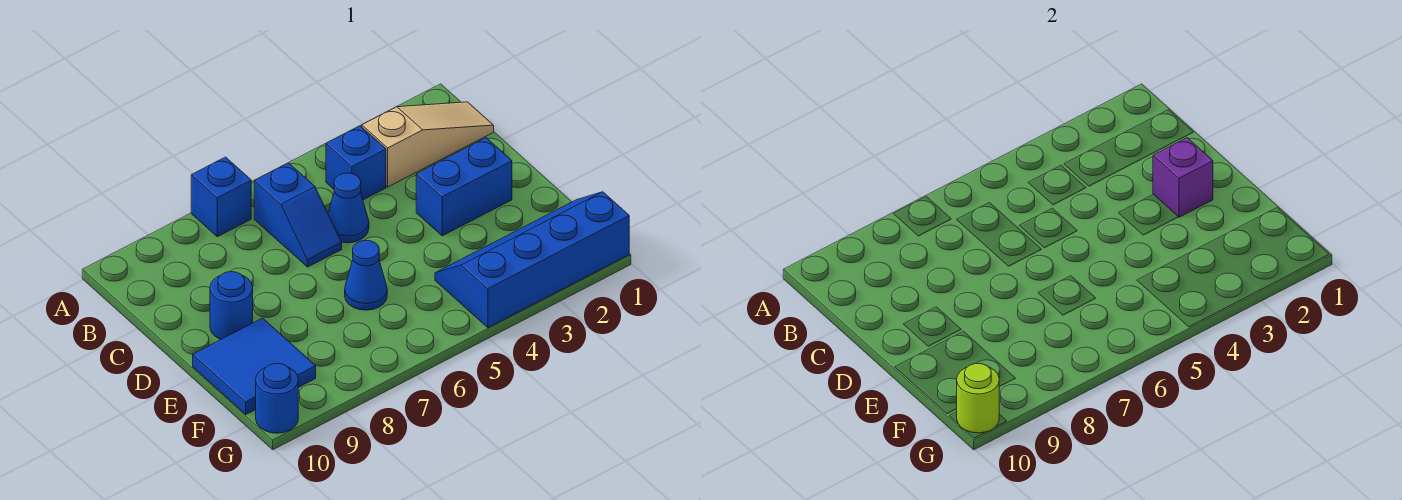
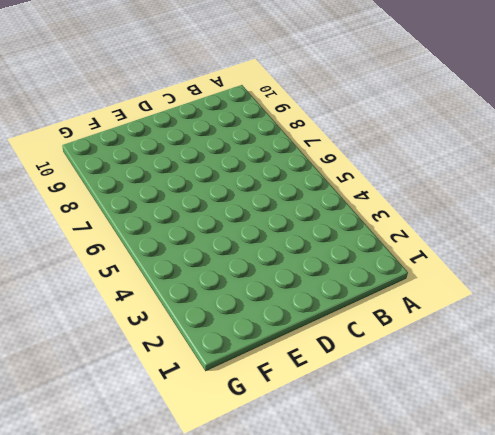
none -> blue brick A7 level 1
none -> tan slope B1:B3 level 1 top 3
none -> blue brick B4 level 1

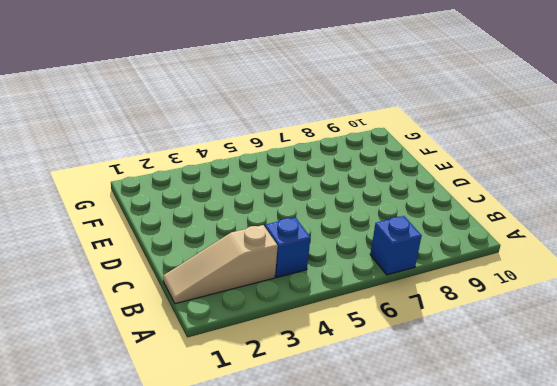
none -> blue slope B6:C6 level 1 top B
none -> blue cone C5 level 1
none -> blue brick D2:D3 level 1

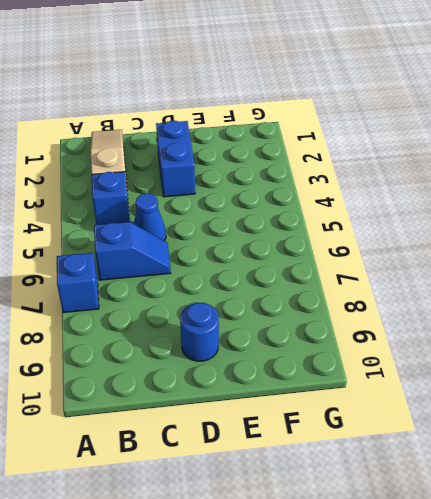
none -> blue cone E6 level 1
none -> blue tile E9:F10 level 1
none -> blue slope F1:G4 level 1 top G

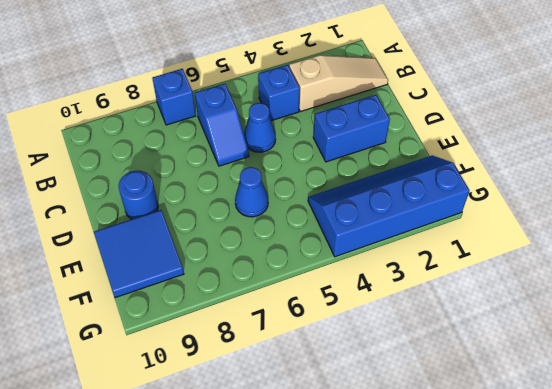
none -> blue round brick G10 level 1
none -> purple brick D2 level 2
none -> lime round brick G10 level 2

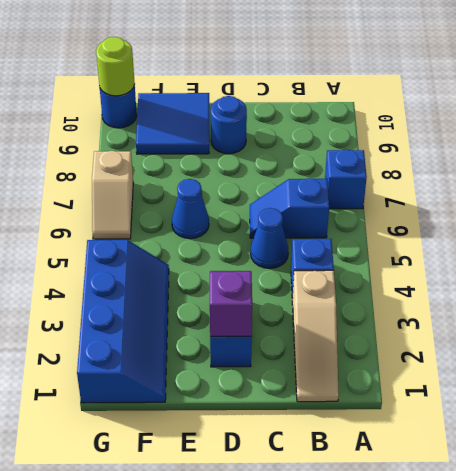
tan slope G6:G7 level 1 top 7 -> none

